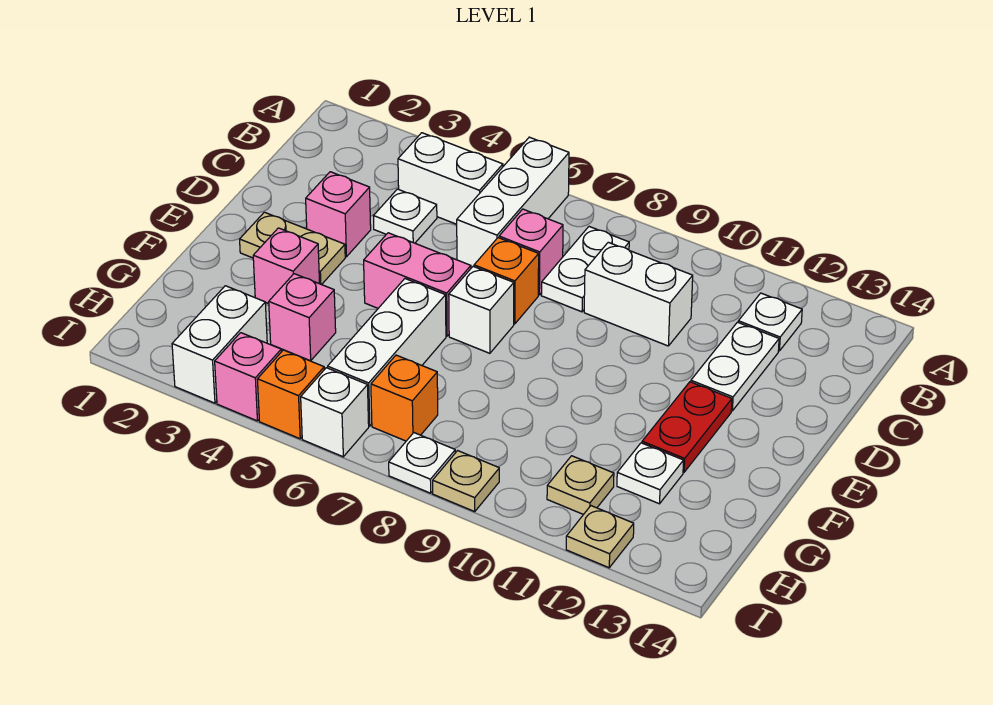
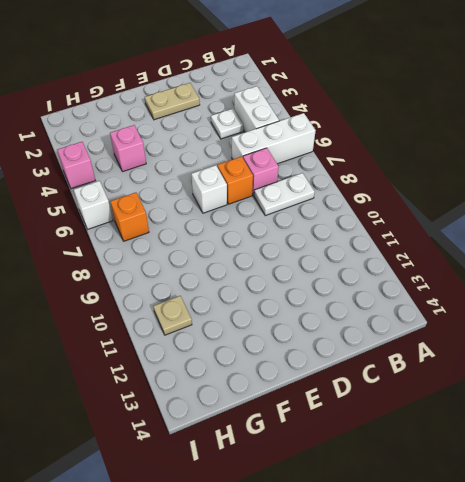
tan plate D2:E2 level 1 -> tan plate E2:E3 level 1
none -> white plate B12 level 1
none -> white brick C9:C10 level 1
none -> white plate C12:D12 level 1

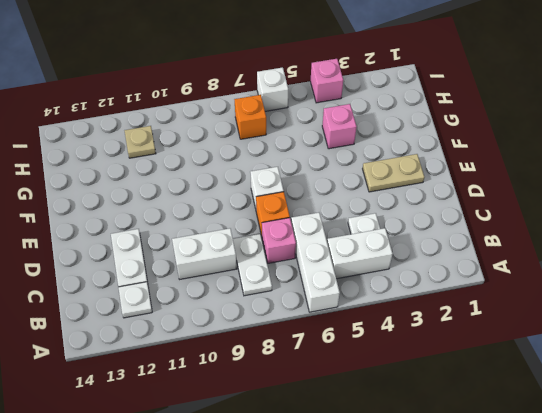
none -> pink brick D3 level 1
none -> pink brick E5:E6 level 1
none -> red plate E12:F12 level 1

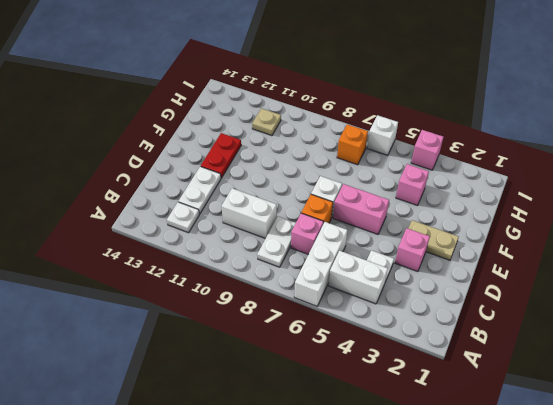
none -> pink brick F3 level 1
none -> white brick F6:H6 level 1
none -> white plate G12 level 1

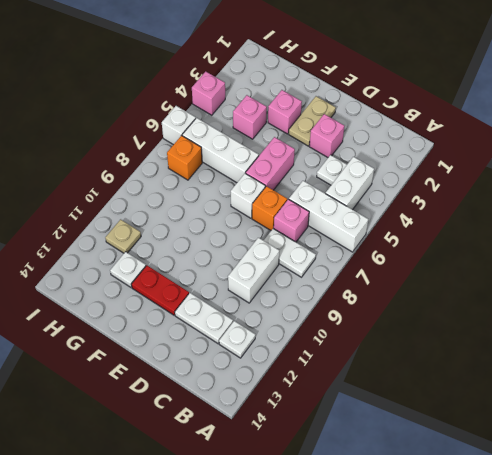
none -> white brick H3:I3 level 1
none -> orange brick I5 level 1
none -> white plate I8 level 1

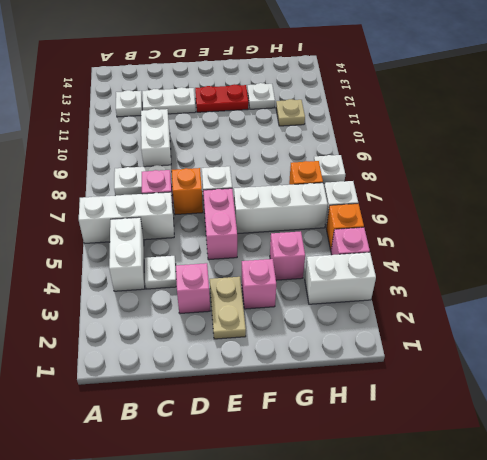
none -> tan plate I9 level 1
none -> tan plate I12 level 1

